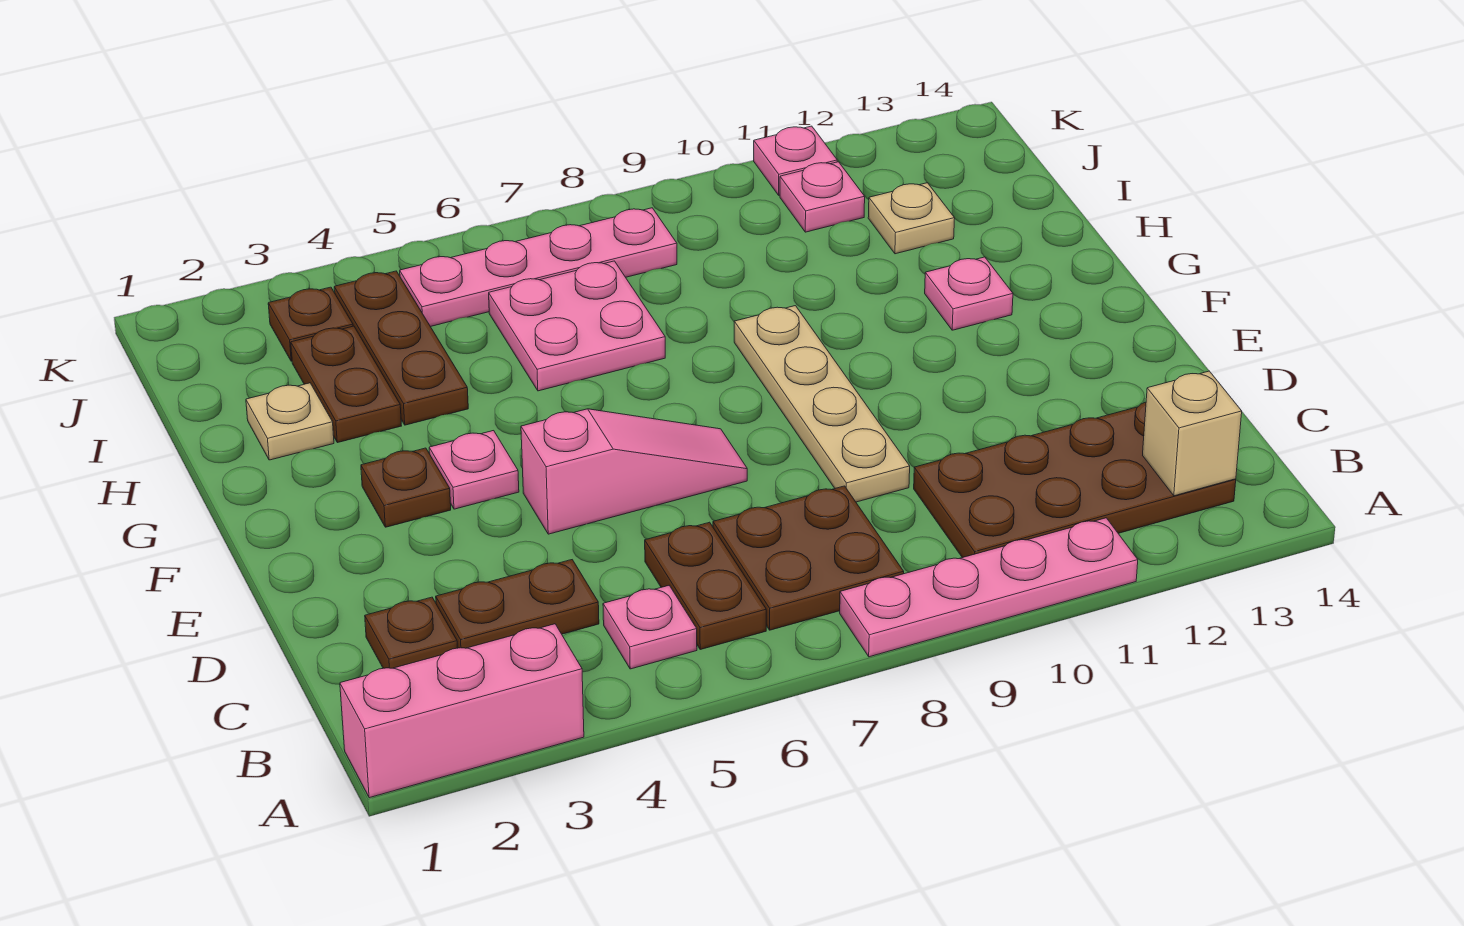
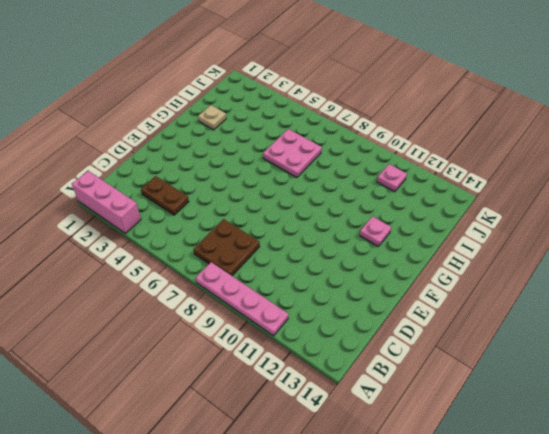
none -> pink plate B5 level 1
none -> brown plate B6:C6 level 1
none -> brown plate B10:C13 level 1

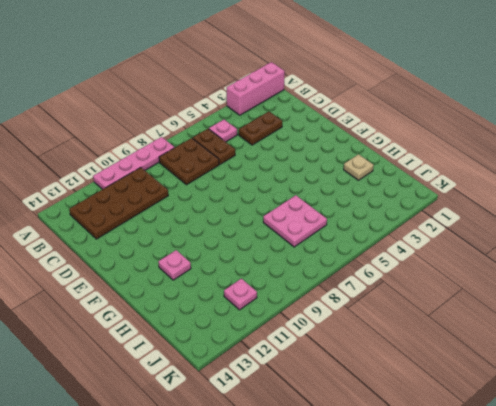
none -> brown plate C2 level 1
none -> tan plate D9:G9 level 1
none -> pink slope E5:E7 level 1 top 5

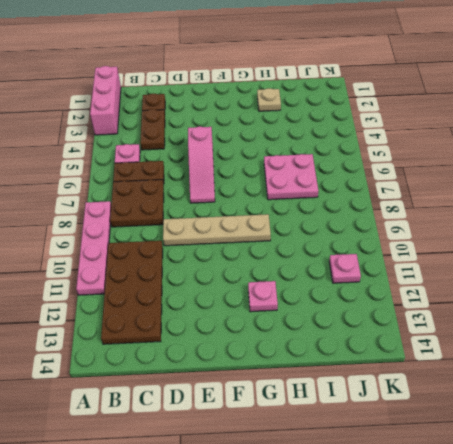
none -> brown plate F3 level 1
none -> pink plate F4 level 1
none -> brown plate H3:I3 level 1

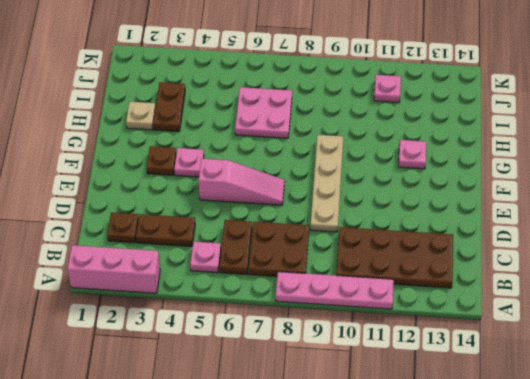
none -> brown plate H4:J4 level 1
none -> tan plate I12 level 1
none -> brown plate J3 level 1

